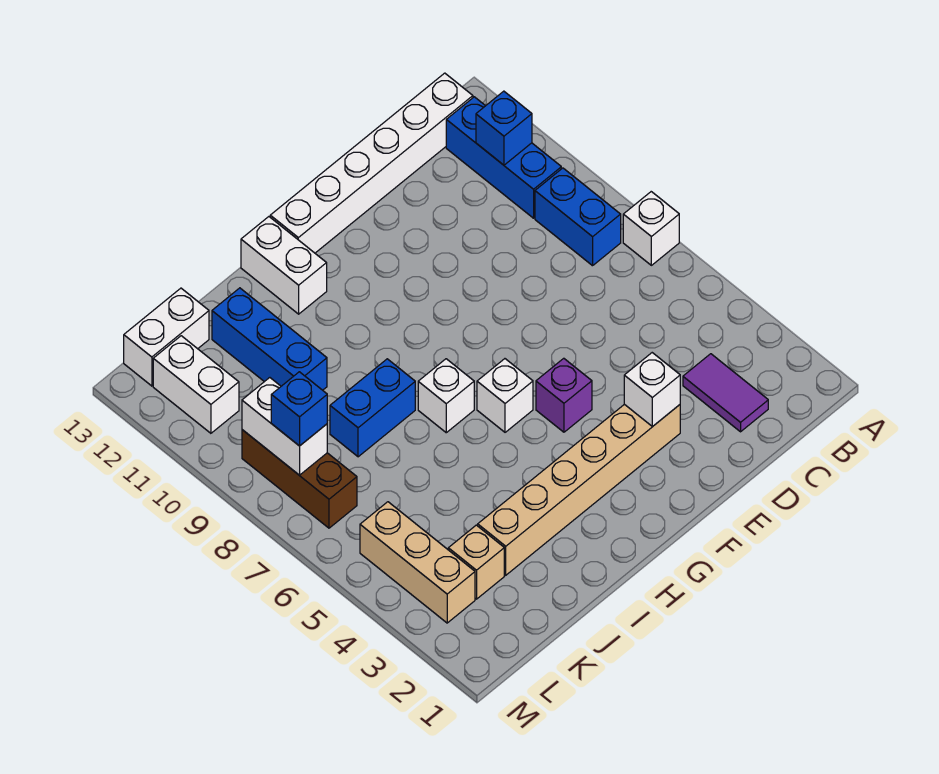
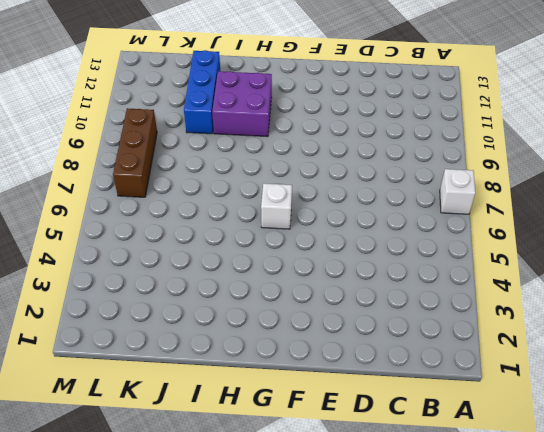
purple brick H10:I11 level 1 -> none
none -> blue brick B8:B9 level 1
none -> blue brick B10:B12 level 1
none -> white brick B13:G13 level 1

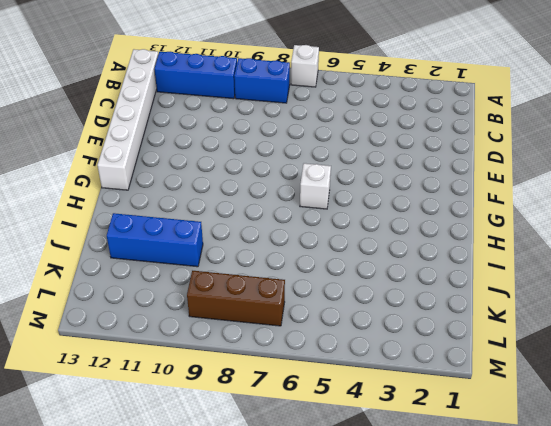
none -> purple tile C2:C3 level 1
none -> tan brick E3:J3 level 1
none -> purple brick F5 level 1

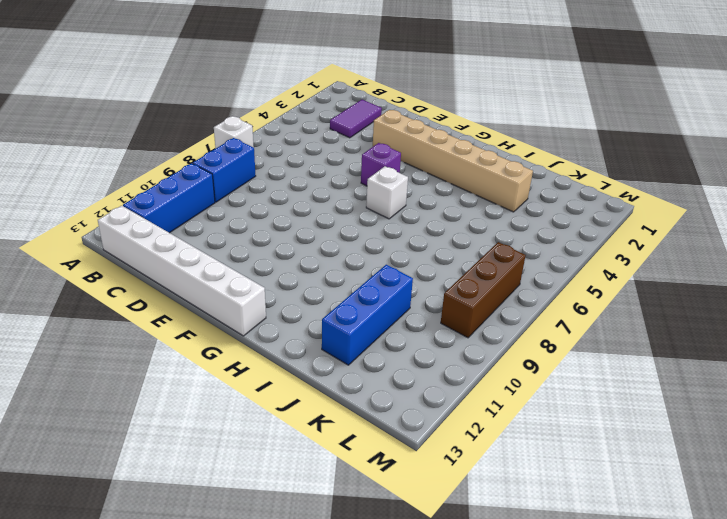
none -> white brick H7 level 1
none -> white brick H12:H13 level 1
none -> blue brick I8:J8 level 1

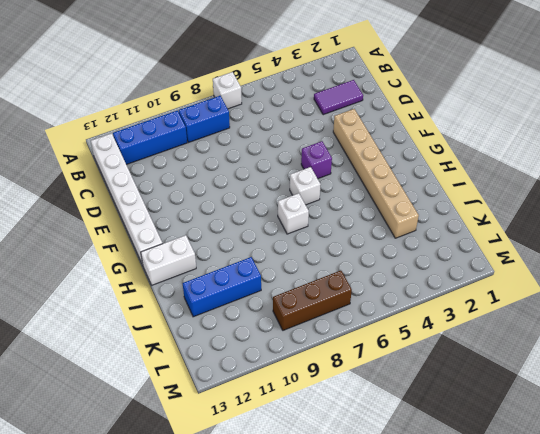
none -> blue brick I8:J8 level 1
none -> tan brick K3 level 1
none -> white brick K13:L13 level 1

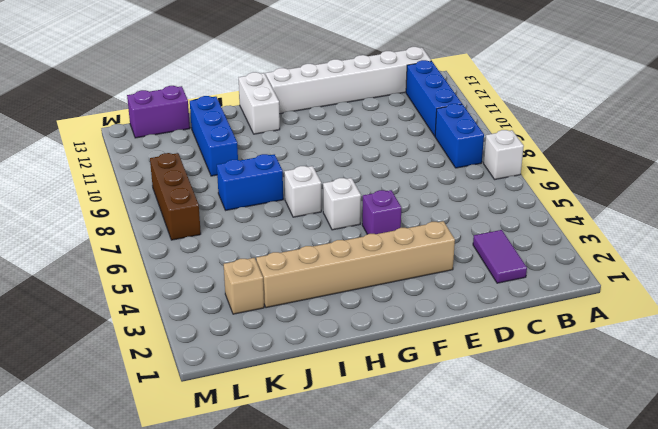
purple brick K13:L13 level 1 -> white brick K13:L13 level 1
none -> tan brick L3:L5 level 1
none -> white brick L11:L12 level 1
none -> blue brick B11 level 2

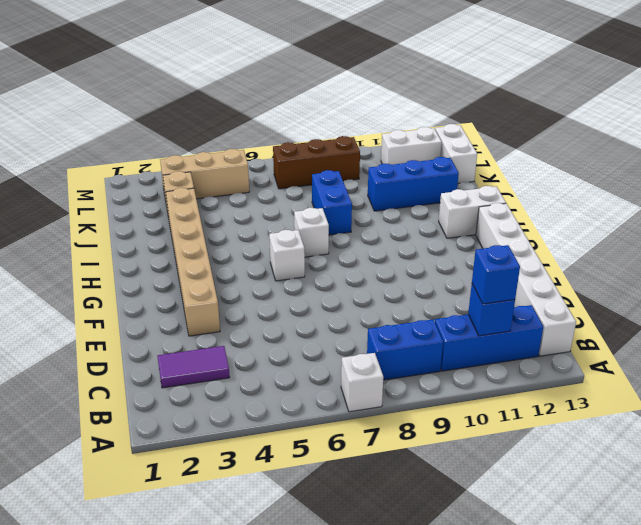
blue brick B11 level 3 -> blue brick L8 level 3
none -> purple brick F5 level 1
none -> white brick E3 level 2
none -> white brick L8:L9 level 2

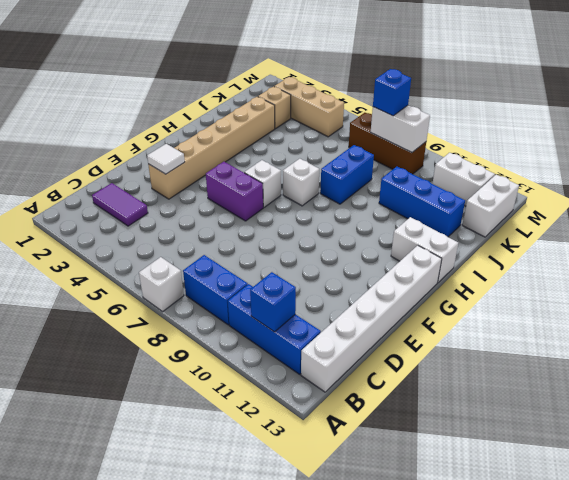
white tile E3 level 2 -> white brick E3 level 2
purple brick F5:F6 level 1 -> purple brick F5 level 1

